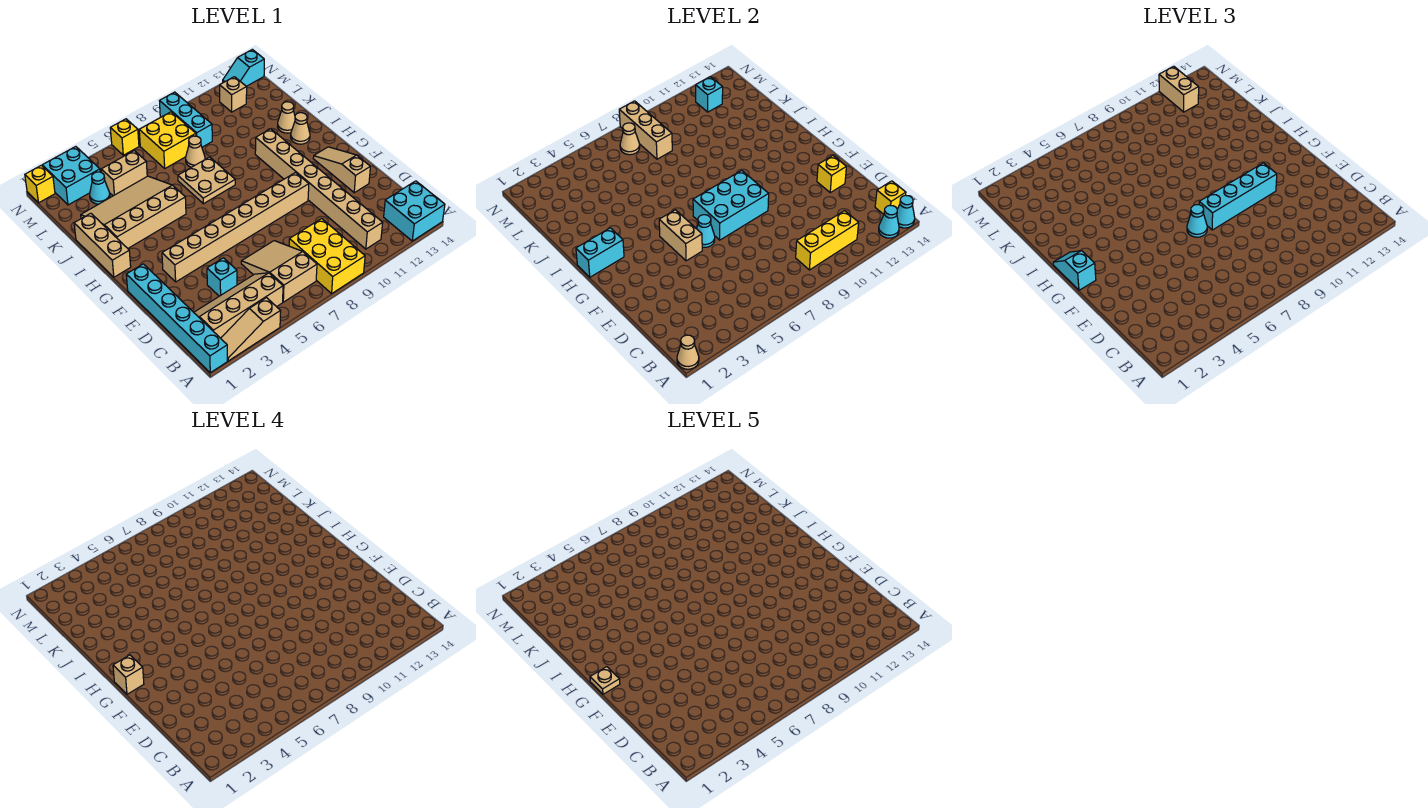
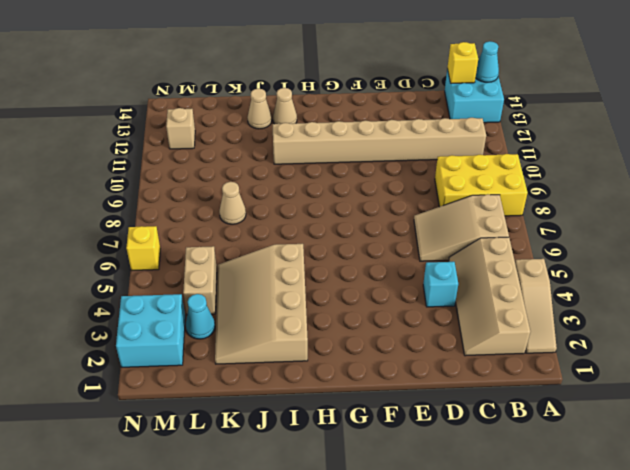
none -> cyan brick A1:F1 level 1
none -> tan slope E13:G13 level 1 top E
none -> tan brick F3:F10 level 1
none -> tan brick H1:J1 level 1

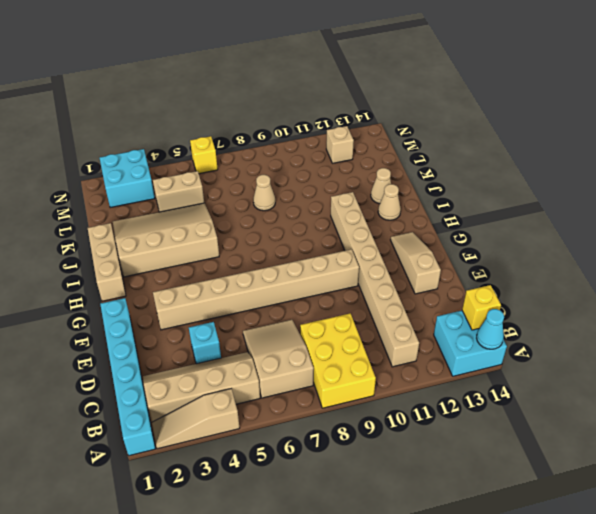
none -> tan plate I7:J8 level 1
none -> cyan cone L3 level 1
none -> yellow brick L7:M8 level 1
none -> cyan brick L9:N9 level 1

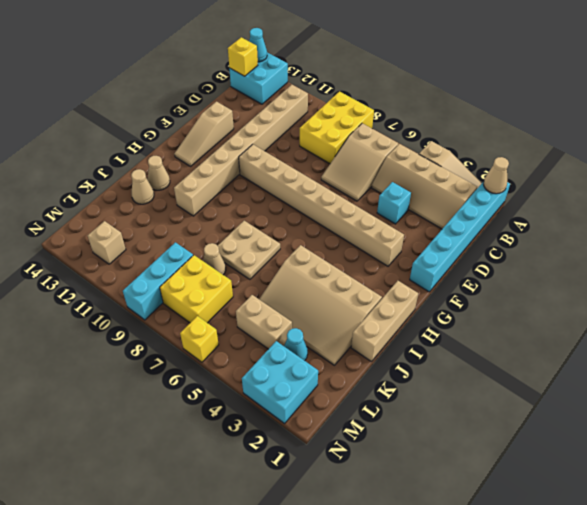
none -> yellow brick N1 level 1
none -> cyan slope N13:N14 level 1 top 14
none -> cyan cone A13 level 2
none -> yellow brick B9:B11 level 2

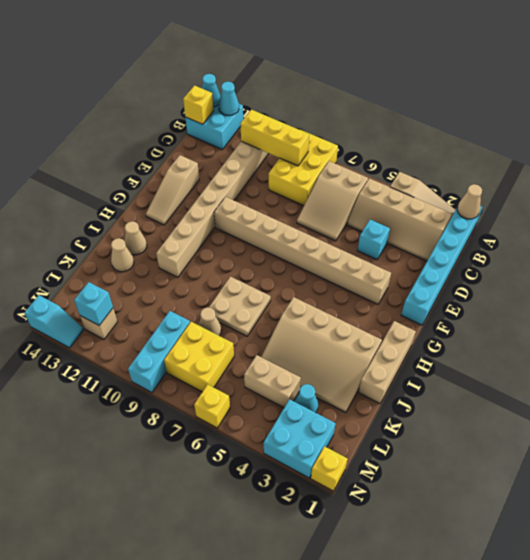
none -> yellow brick E13 level 2
none -> tan brick F5:G5 level 2
none -> cyan cone F6 level 2
none -> cyan brick F7:G9 level 2

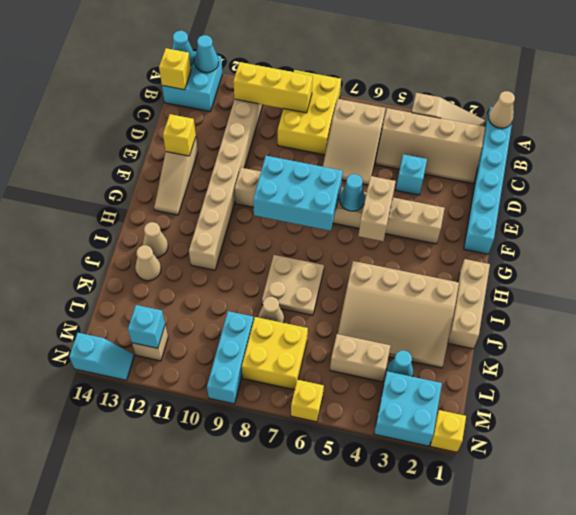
none -> cyan brick H1:H2 level 2
none -> tan brick L8:N8 level 2
none -> tan cone M7 level 2
none -> cyan cone F7 level 3

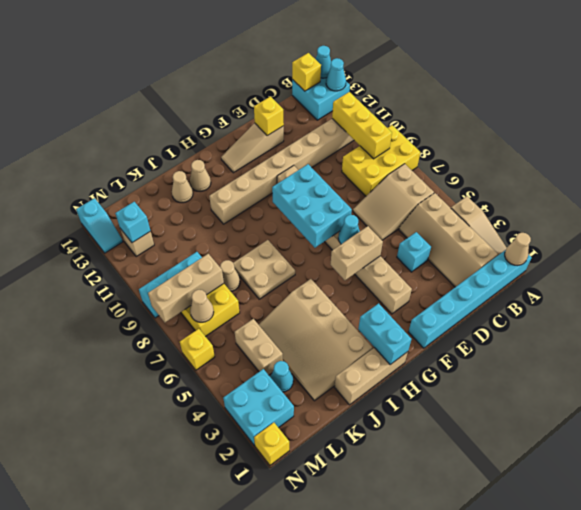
none -> cyan cone F7 level 3
none -> cyan brick F8:F11 level 3
none -> cyan slope G1:H1 level 3 top G
none -> tan brick M12:N12 level 3

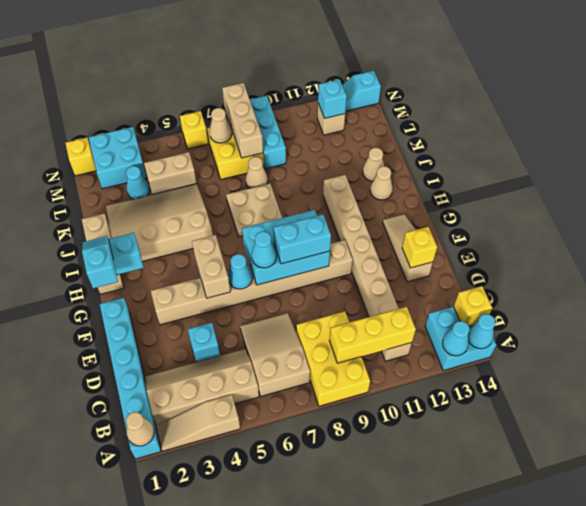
cyan brick F8:F9 level 3 -> cyan brick F8:F11 level 3
none -> tan brick M12:N12 level 3
none -> tan brick G1 level 4
none -> tan plate G1 level 5

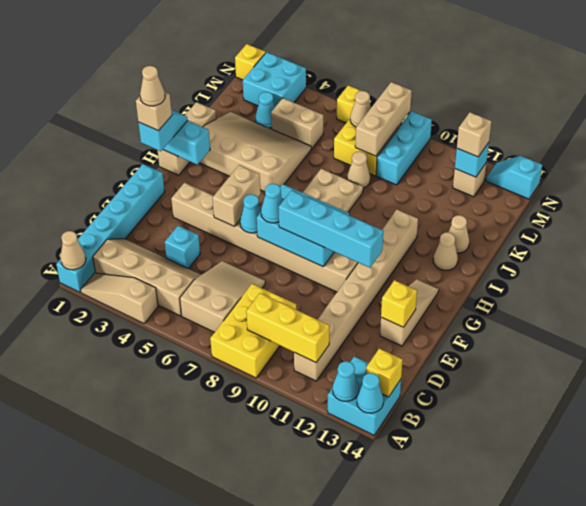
tan cone G1 level 5 -> tan plate G1 level 5
tan brick M12 level 3 -> tan brick M12:N12 level 3

